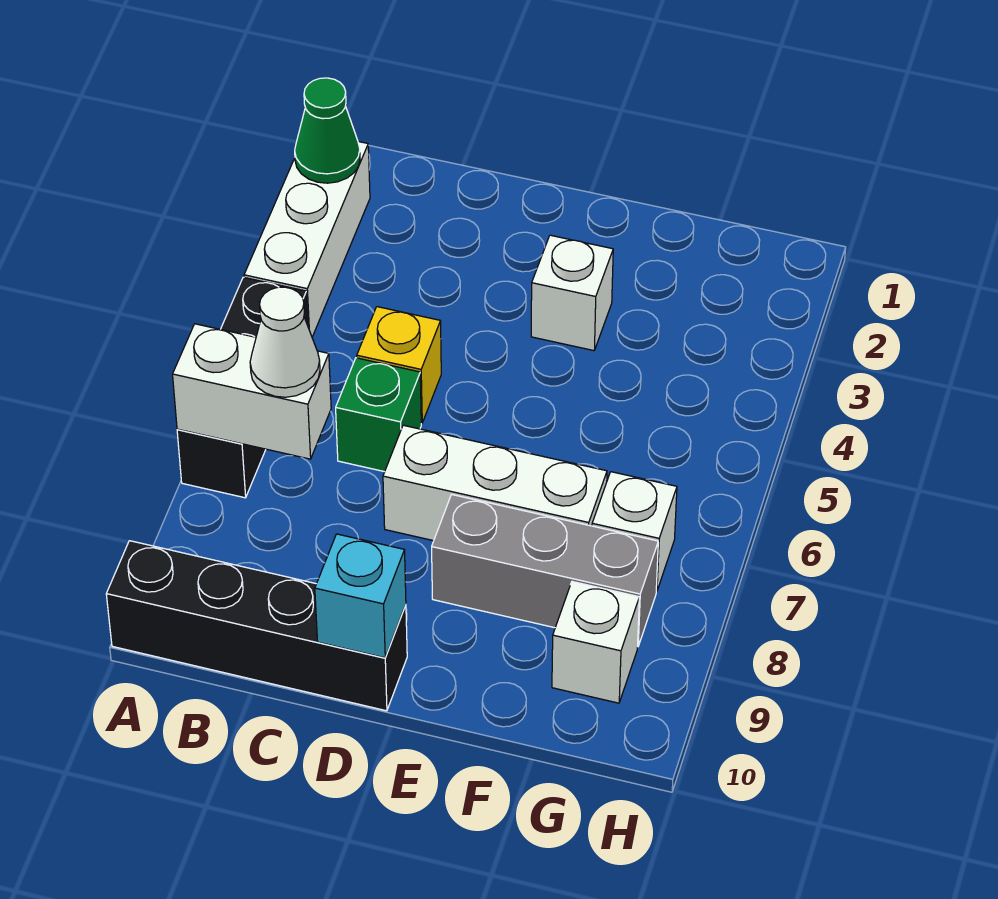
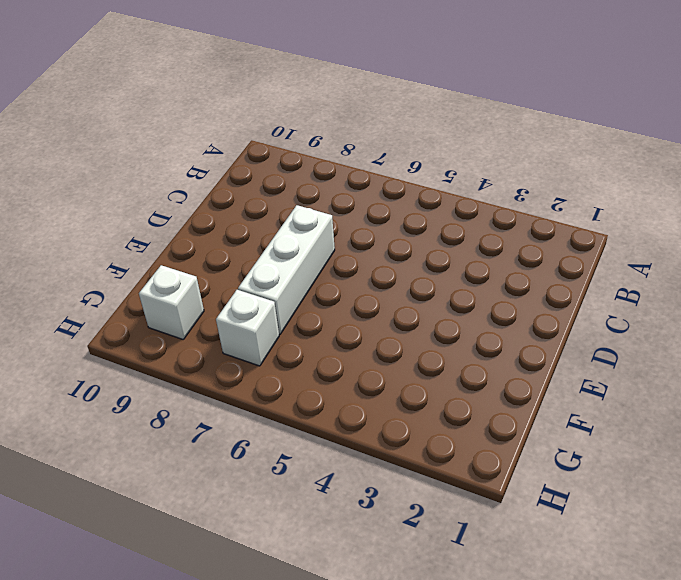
none -> white brick A2:A4 level 1
none -> black brick A5:A7 level 1
none -> black brick A10:D10 level 1

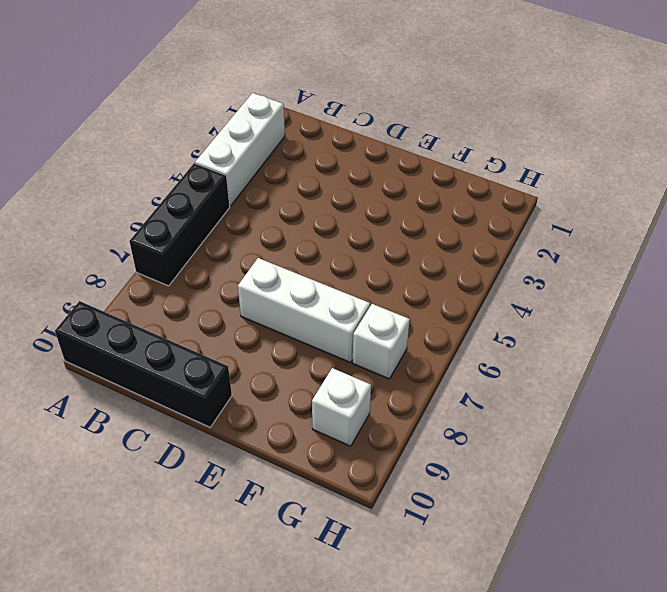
none -> yellow brick C5 level 1
none -> green brick C6 level 1
none -> white brick E3 level 1

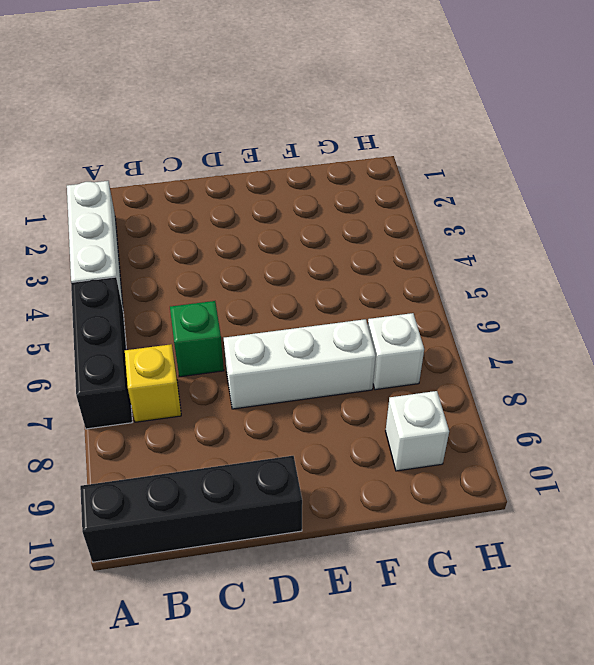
yellow brick B7 level 1 -> yellow brick C5 level 1
none -> white brick E3 level 1
none -> grey brick E8:G8 level 1
none -> green cone A2 level 2

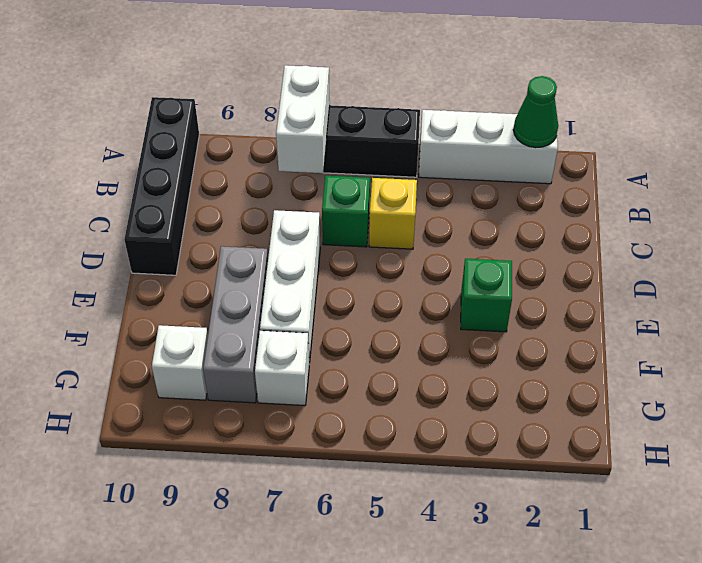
green brick E3 level 1 -> white brick E3 level 1
none -> cyan brick D10 level 2
none -> white cone B7 level 3

